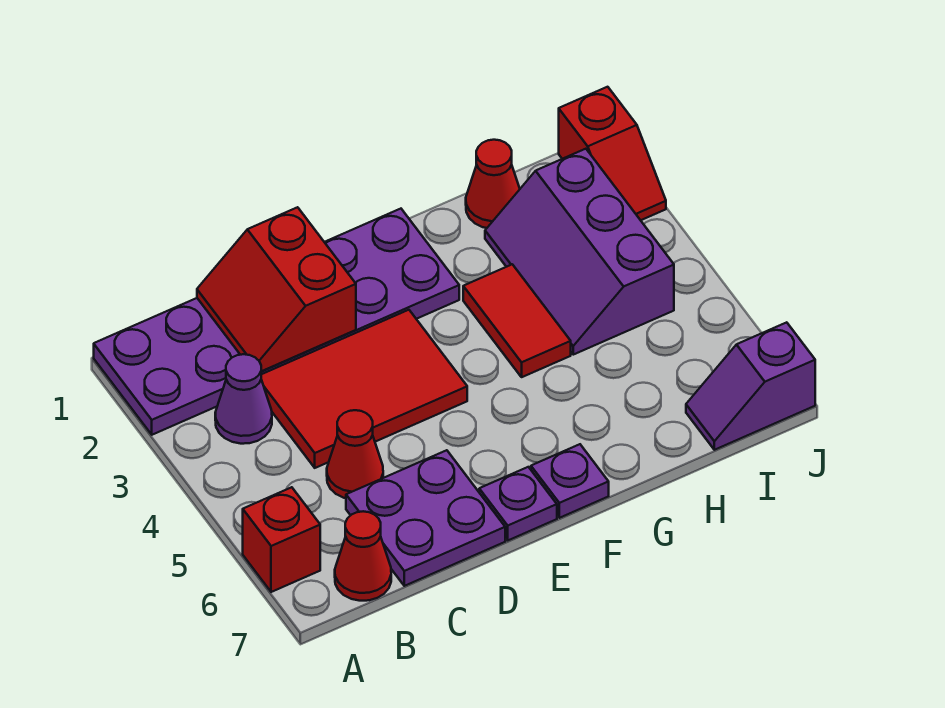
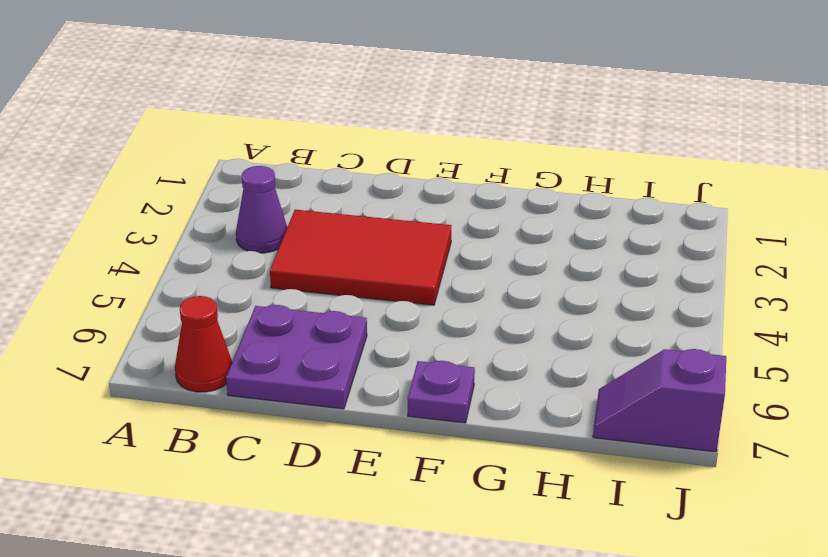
none -> purple plate A1:F2 level 1
none -> red brick A6 level 1
none -> red cone C5 level 1

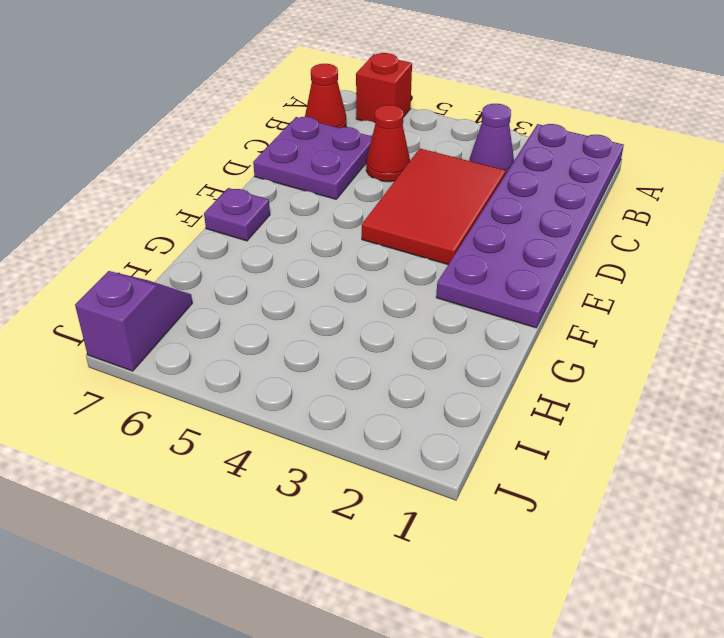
none -> purple plate E7 level 1
none -> red tile G3:G4 level 1
none -> red cone H1 level 1

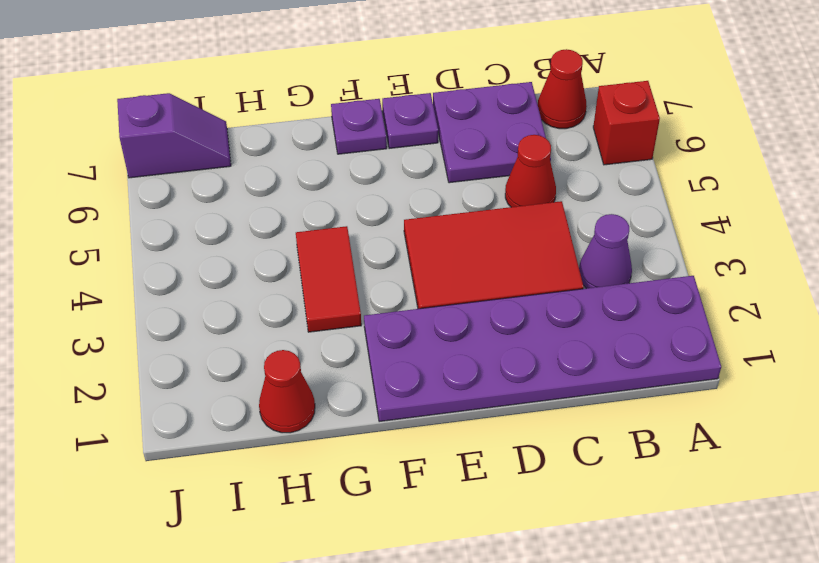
none -> purple slope H2:I4 level 1 top I
none -> red slope J1:J2 level 1 top 1
none -> red slope C1:D2 level 2 top D

